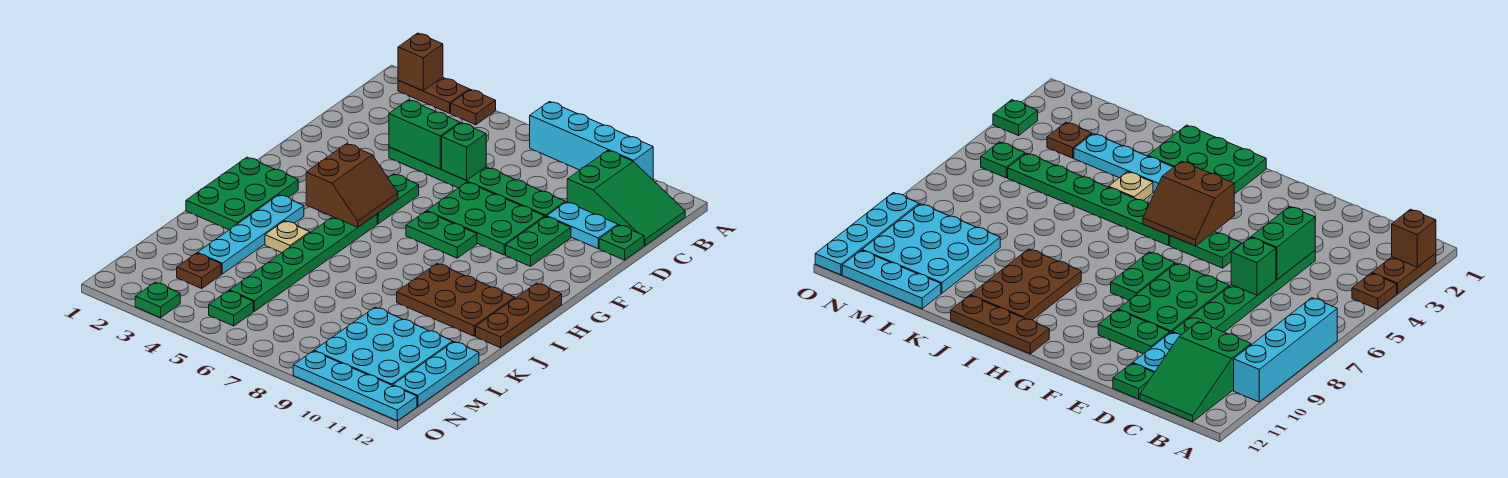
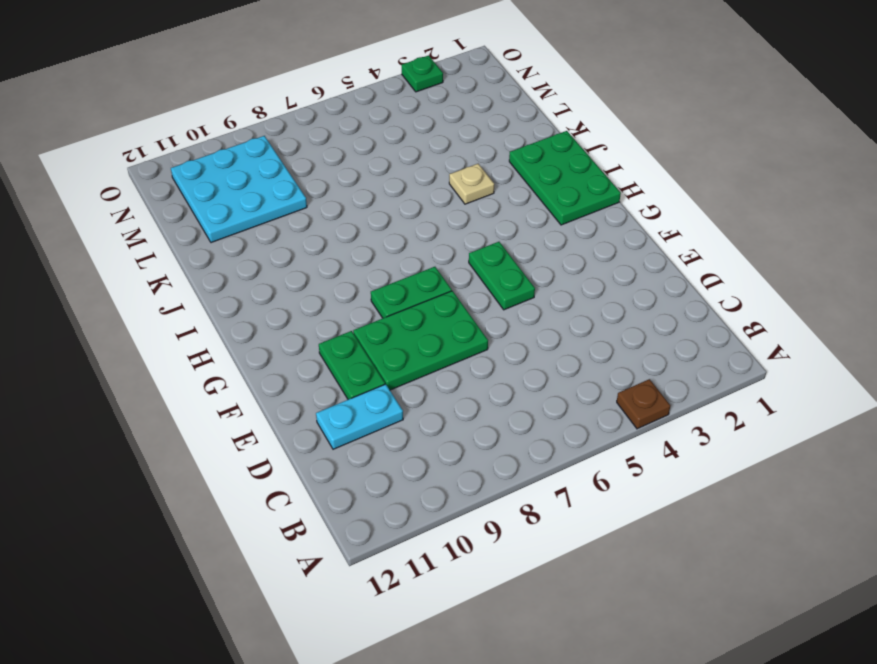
none -> brown plate A2:A3 level 1
none -> cyan brick A7:A10 level 1
none -> green slope B10:C12 level 1 top 10

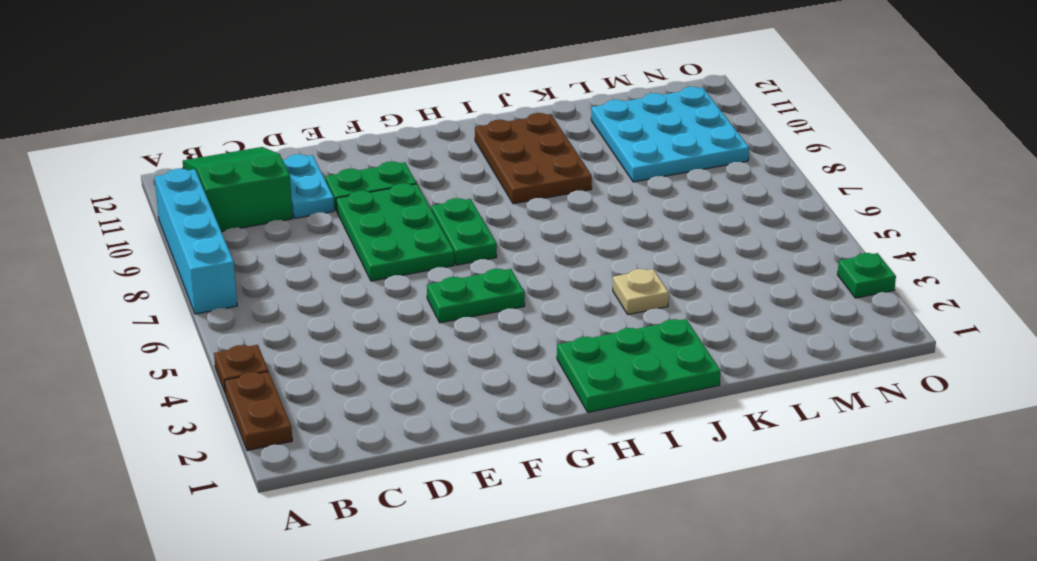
none -> green plate D4:D9 level 1
none -> green plate D12 level 1
none -> green plate H5:M5 level 1

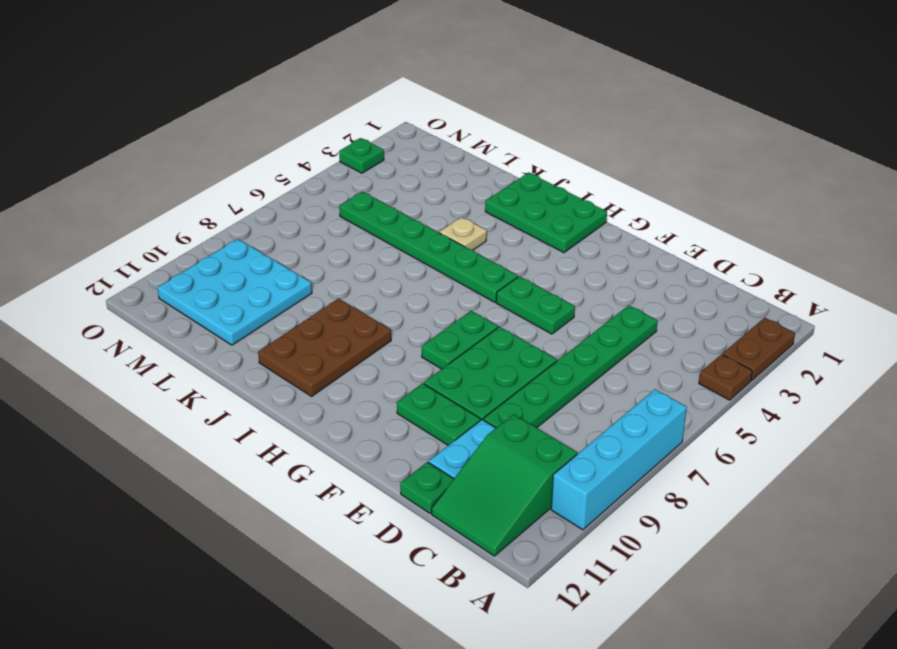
none -> brown plate H12:J12 level 1
none -> cyan plate I3:L3 level 1
none -> cyan plate L12:N12 level 1

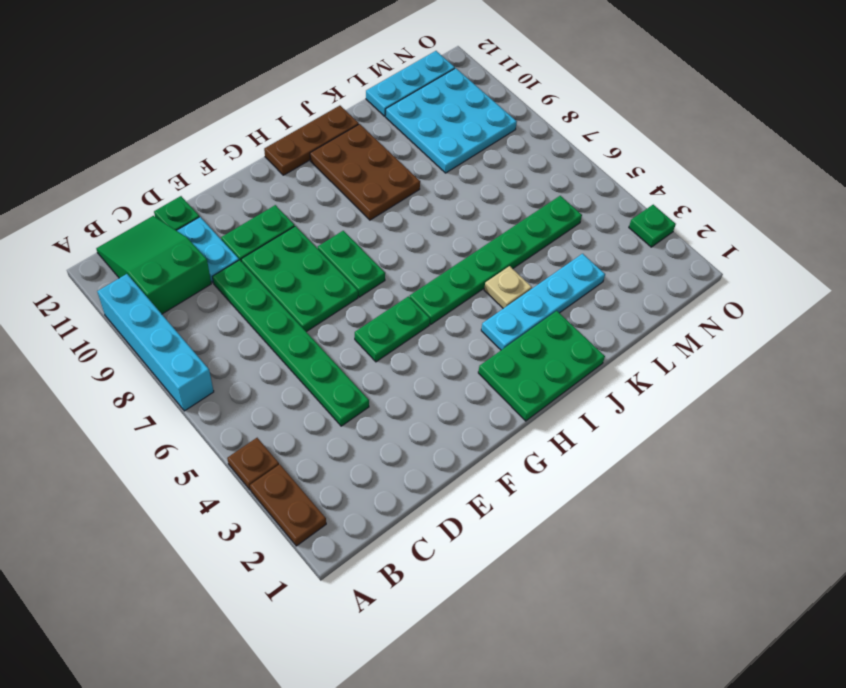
none -> brown plate M3 level 1
none -> green plate N5 level 1
none -> cyan plate O9:O12 level 1

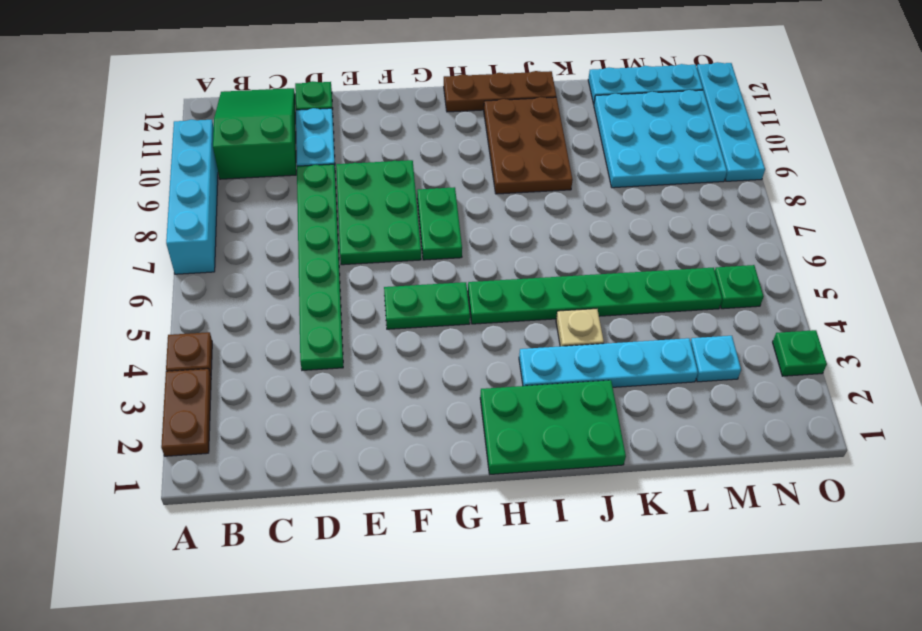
cyan plate M3 level 1 -> brown plate M3 level 1
none -> green plate E10:F10 level 1
none -> brown brick A2 level 2
none -> green brick D4:D5 level 2

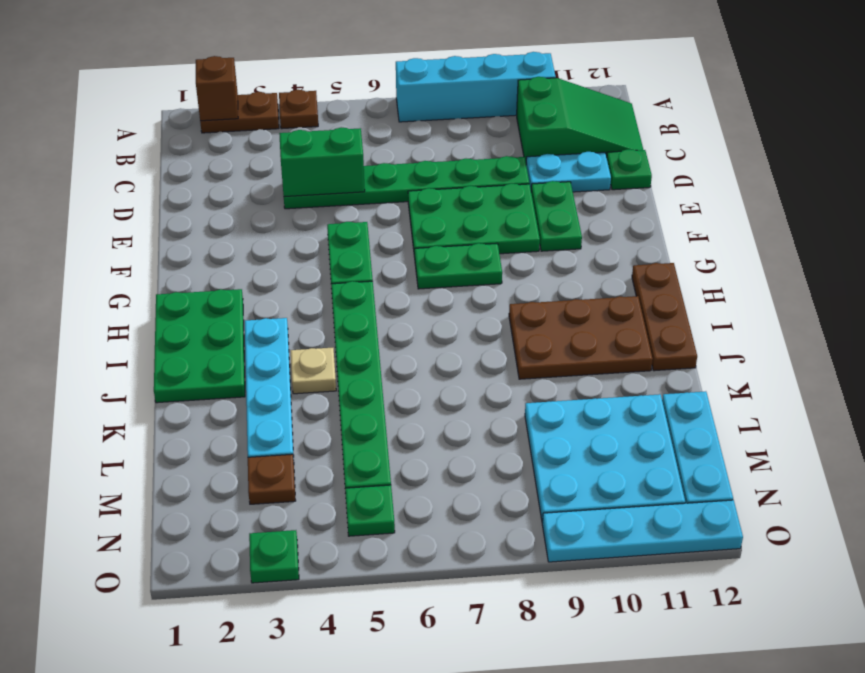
none -> green brick D6 level 2
none -> brown slope G4:H5 level 2 top 4

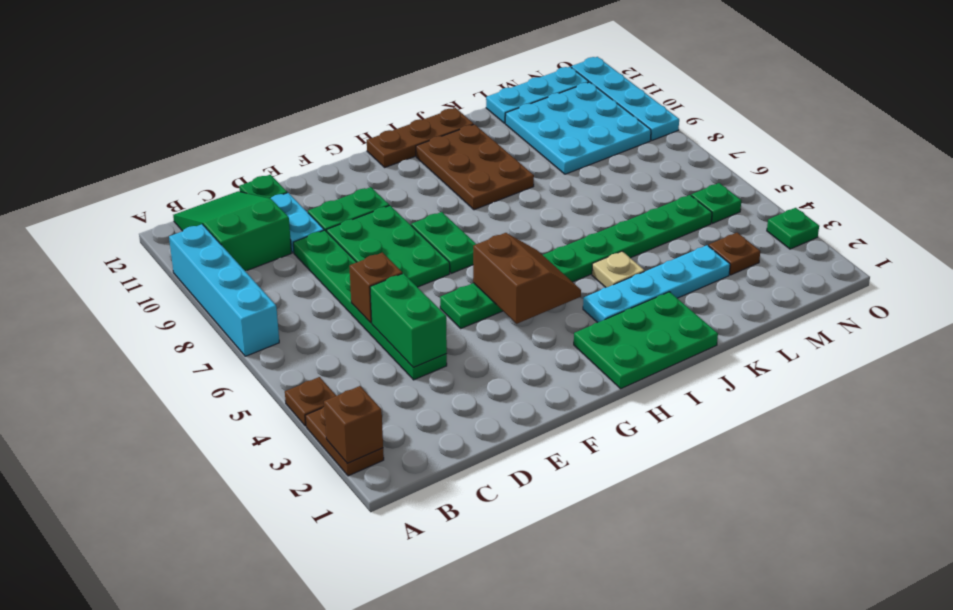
brown brick D6 level 2 -> green brick D6 level 2
brown slope G4:H5 level 2 top G -> brown slope G4:H5 level 2 top 4

